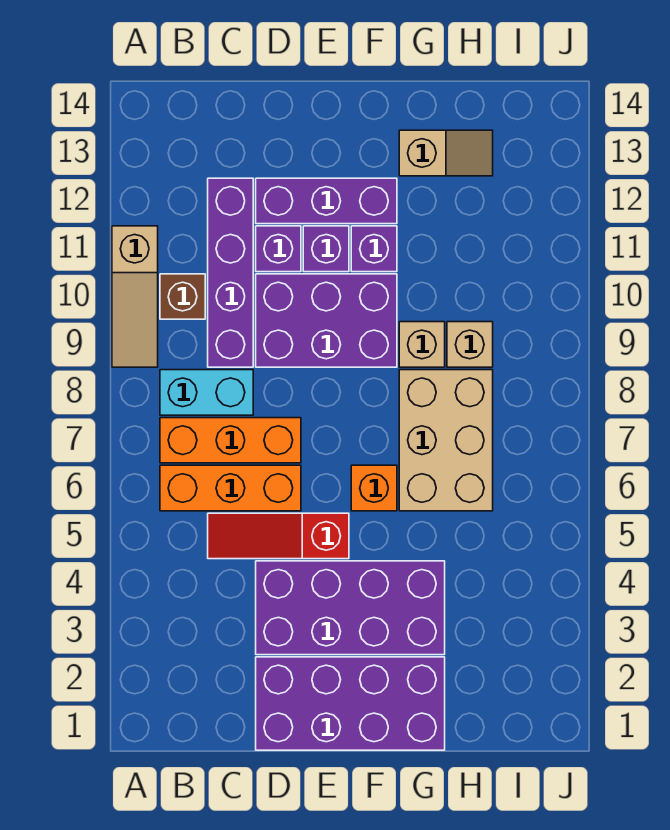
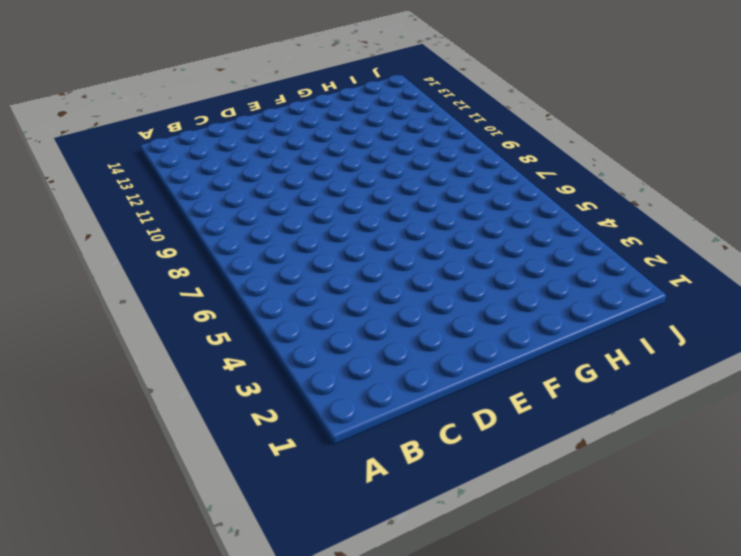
none -> tan slope A9:A11 level 1 top 11
none -> orange brick B6:D6 level 1
none -> orange brick B7:D7 level 1

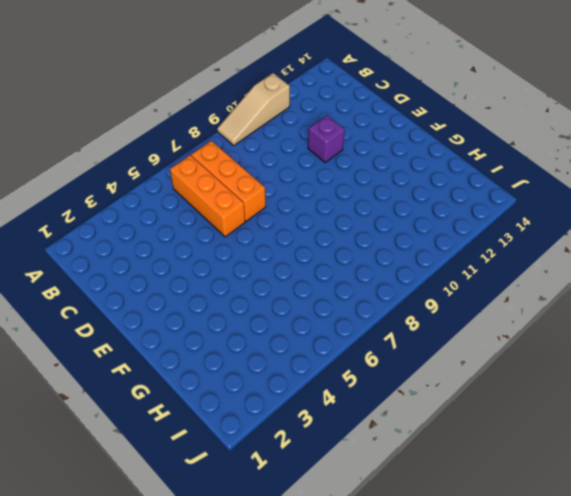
none -> cyan brick B8:C8 level 1
none -> brown brick B10 level 1
none -> red slope C5:E5 level 1 top E

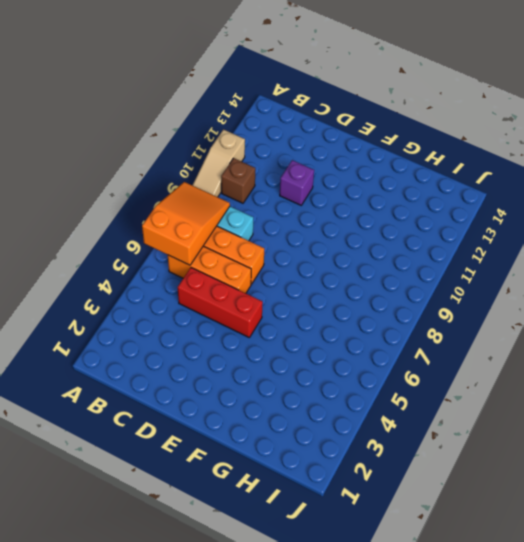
orange slope A6:B8 level 2 top 6 -> none
red brick C5:E5 level 1 -> red slope C5:E5 level 1 top E
none -> purple brick C9:C12 level 1
none -> purple brick D1:G2 level 1
none -> purple brick D3:G4 level 1

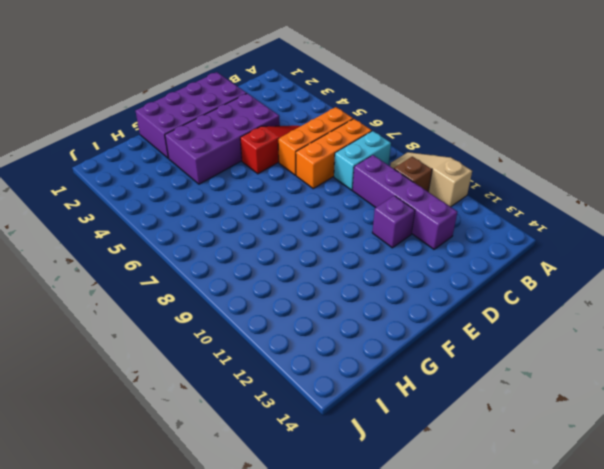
none -> purple brick D9:F10 level 1
none -> purple brick D12:F12 level 1
none -> purple brick E11 level 1

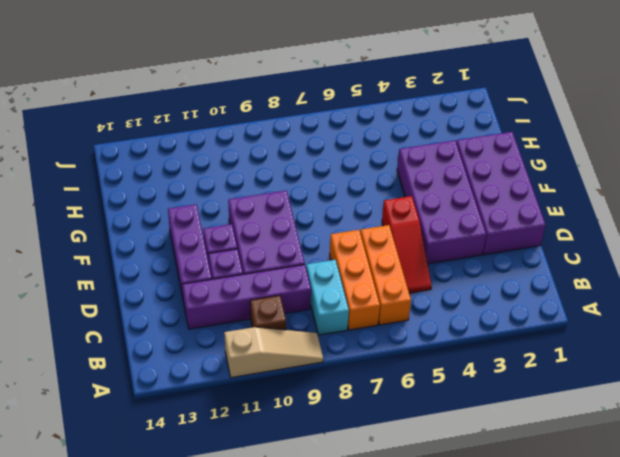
none -> orange brick F6 level 1
none -> purple brick F11 level 1
none -> tan brick G6:H8 level 1

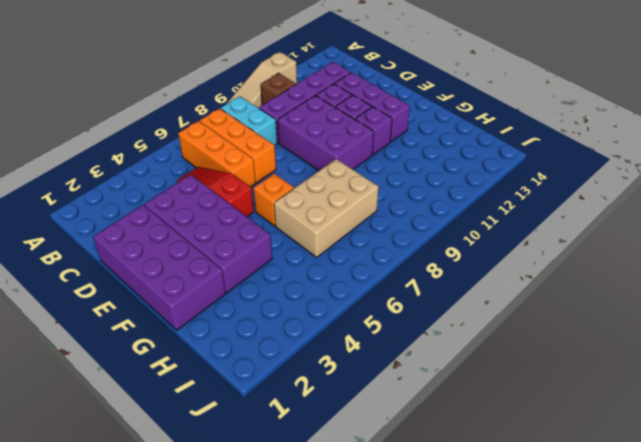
none -> tan brick G9 level 1
none -> tan slope G13:H13 level 1 top G
none -> tan brick H9 level 1

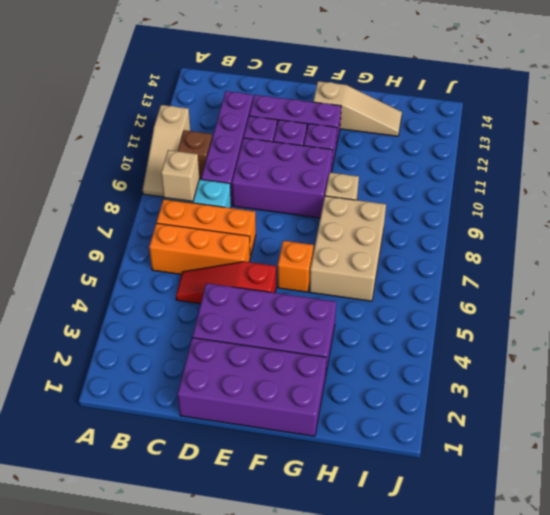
tan brick B8 level 2 -> tan brick H9 level 1
tan slope F13:H13 level 1 top F -> tan slope G13:H13 level 1 top G

